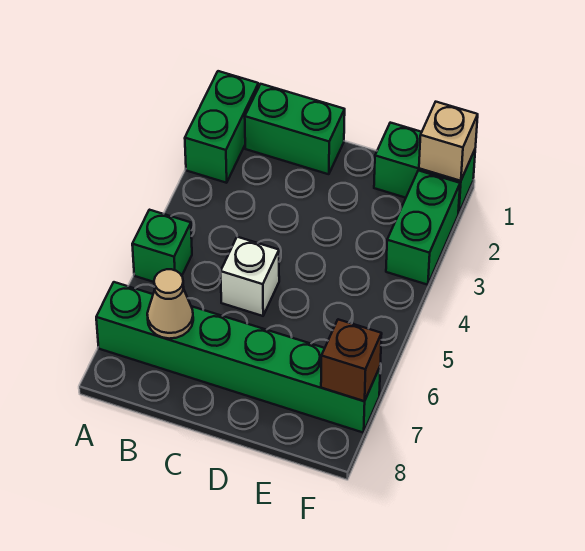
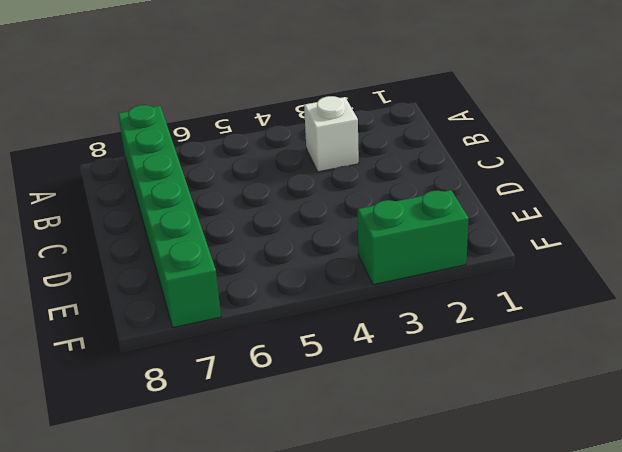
white brick B3 level 1 -> white brick C5 level 1
none -> green brick A1:A2 level 1
none -> green brick A5 level 1

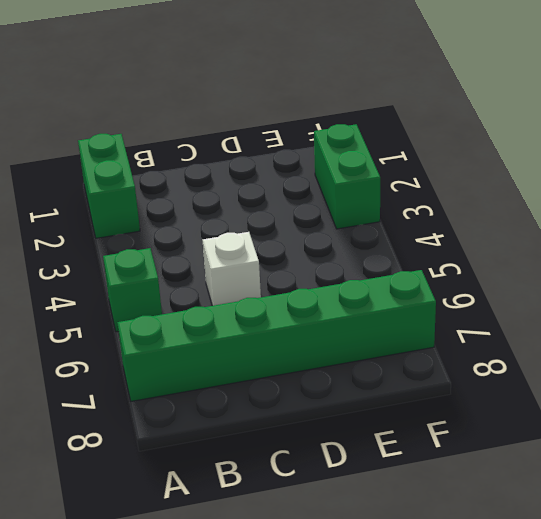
none -> green brick B1:C1 level 1
none -> green brick E1:F1 level 1

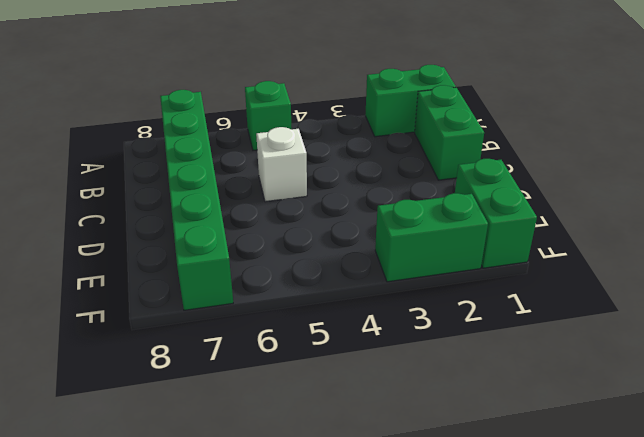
none -> tan cone B7 level 2
none -> tan brick F1 level 2

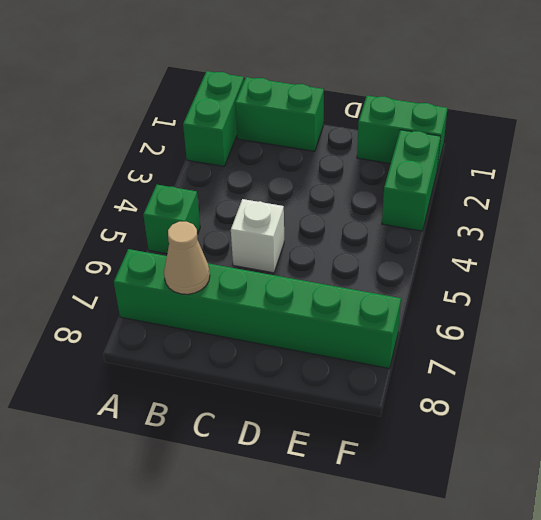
none -> tan brick F1 level 2
none -> brown brick F7 level 2

